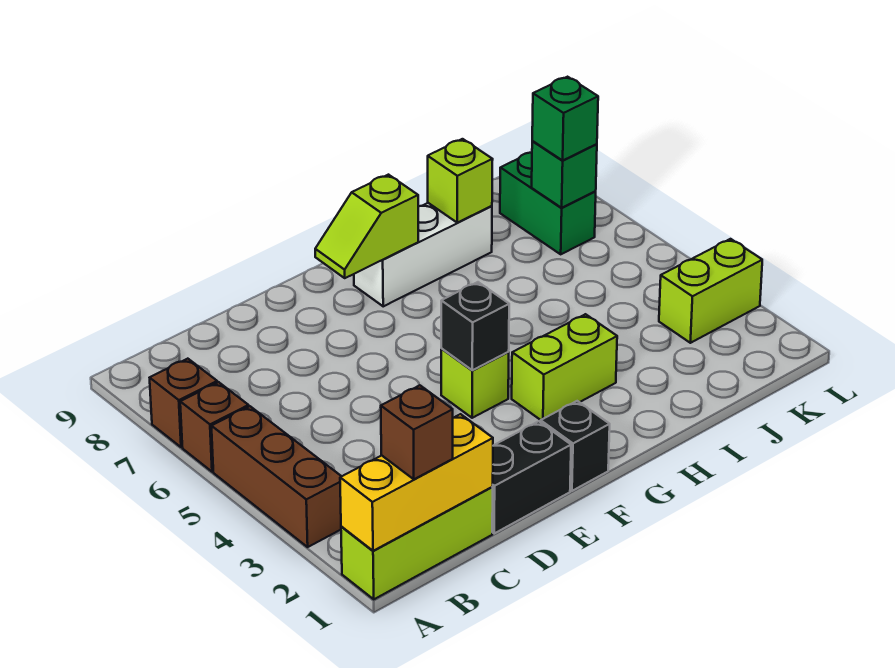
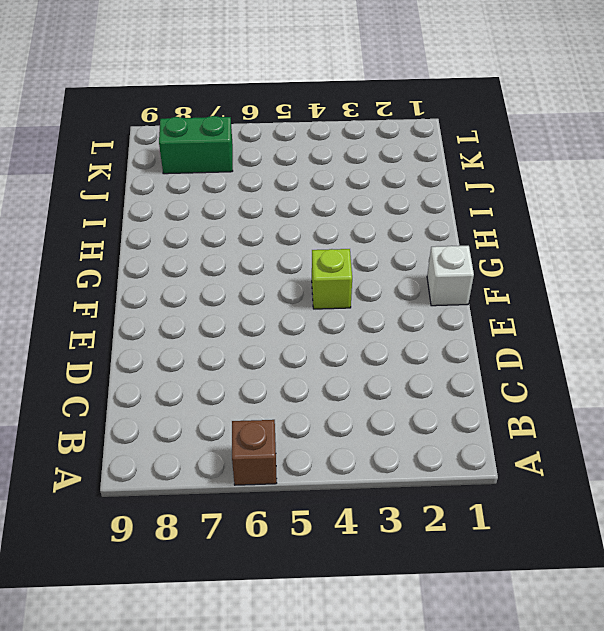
white brick F1 level 1 -> black brick F1 level 1
none -> lime brick A1:C1 level 1
none -> brown brick A3:A5 level 1
none -> brown brick A7 level 1

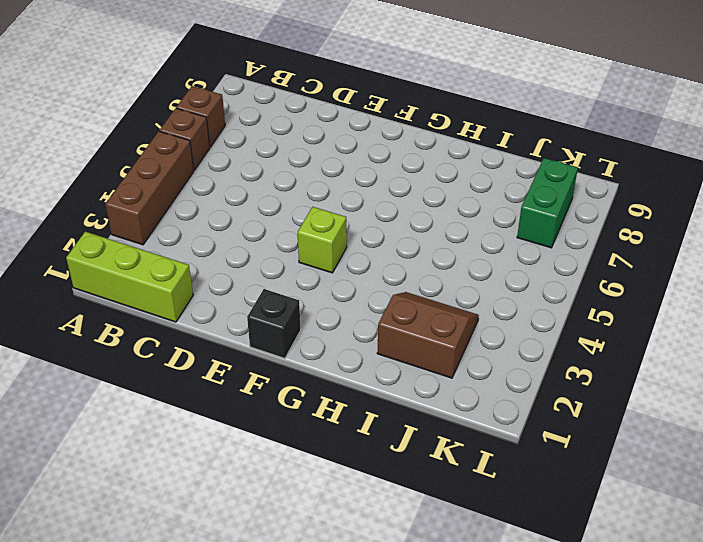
brown slope I2:J3 level 1 top 2 -> none
none -> black brick D1:E1 level 1
none -> lime brick G3:H3 level 1
none -> white brick G8:I8 level 1

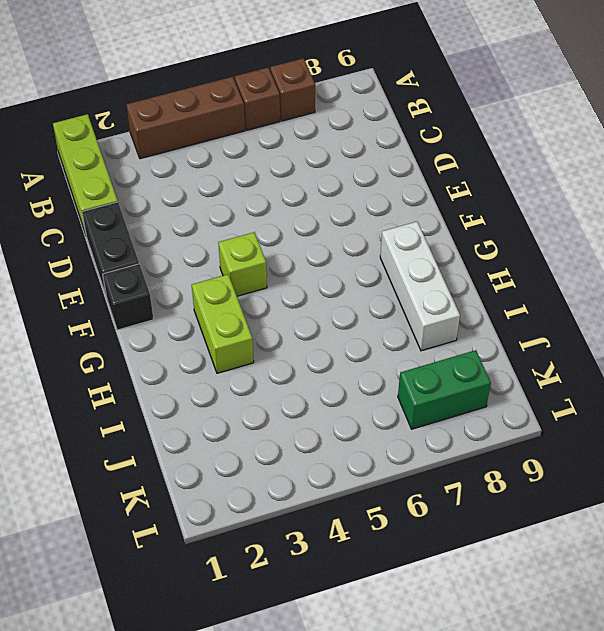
none -> lime brick K3:L3 level 1
none -> yellow brick A1:C1 level 2
none -> black brick F4 level 2

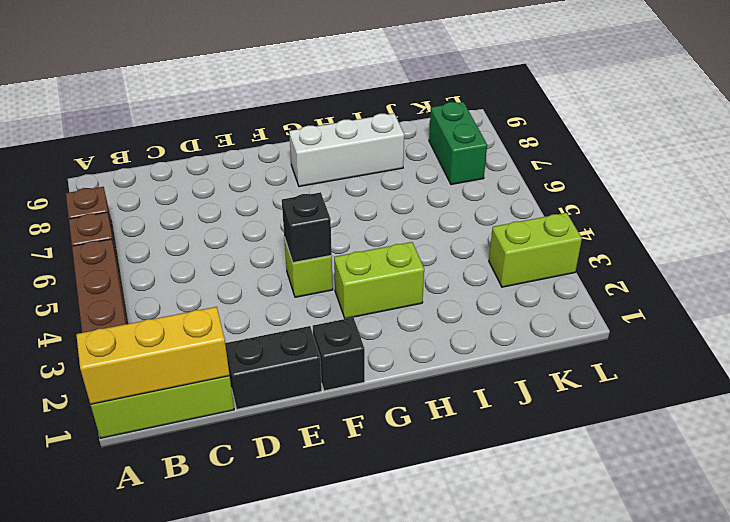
none -> lime slope F8:G8 level 2 top G
none -> lime brick I8 level 2
none -> green brick K7 level 2

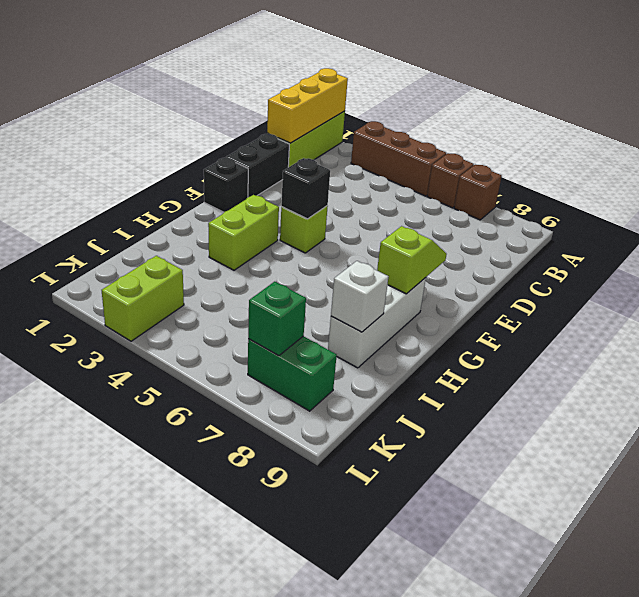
white brick I8 level 2 -> lime brick I8 level 2
none -> brown brick B1 level 3
none -> green brick K7 level 3

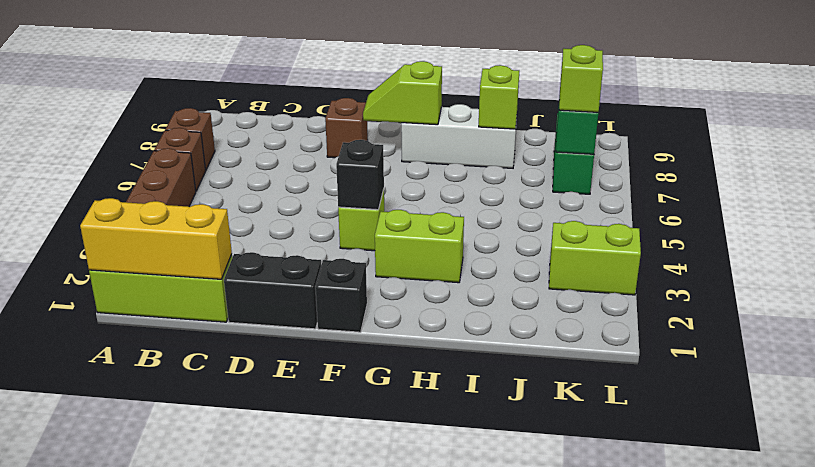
brown brick E8 level 1 -> brown brick B1 level 3
lime brick K7 level 3 -> green brick K7 level 3

